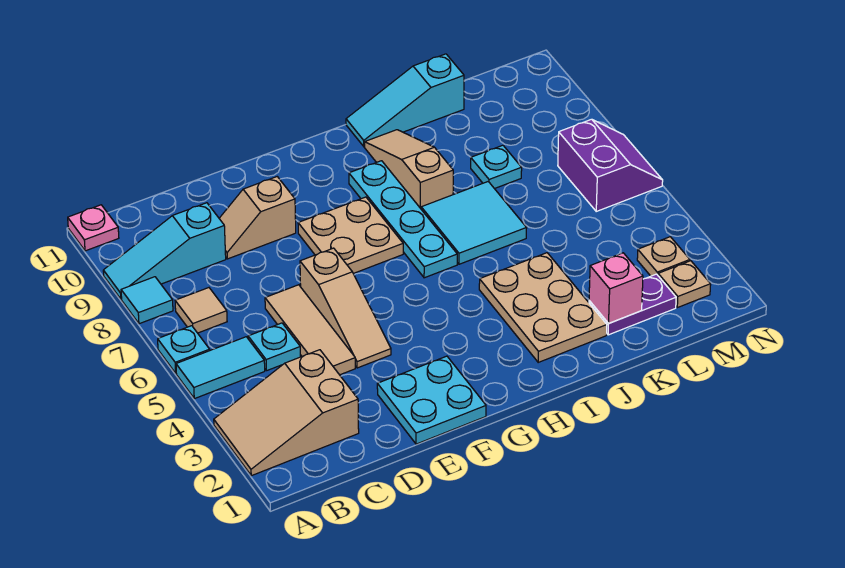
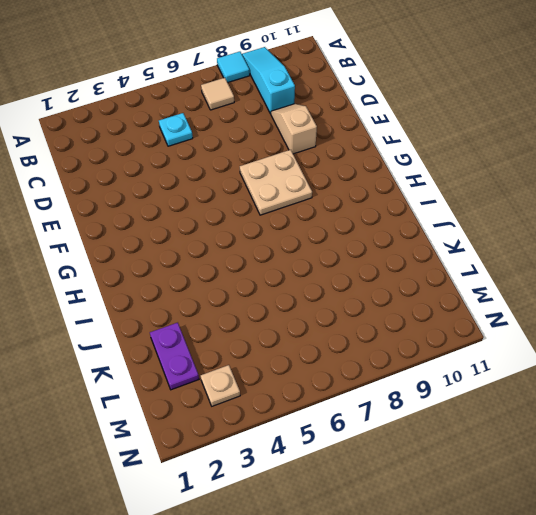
none -> tan slope A2:C3 level 1 top C
none -> cyan tile A5:B5 level 1
none -> cyan plate A6 level 1

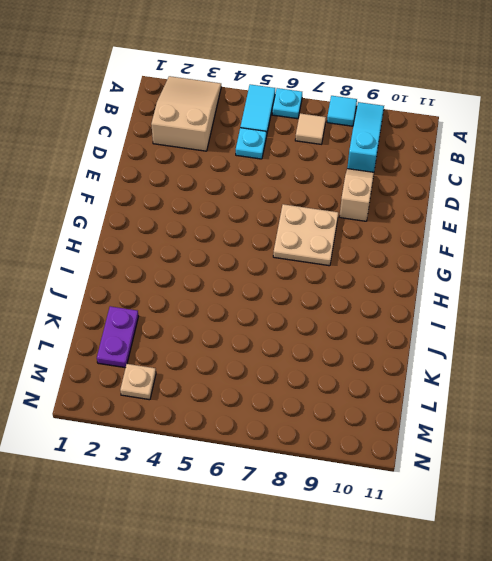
none -> pink plate A11 level 1
none -> tan tile D4:D6 level 1
none -> cyan plate E1:F2 level 1

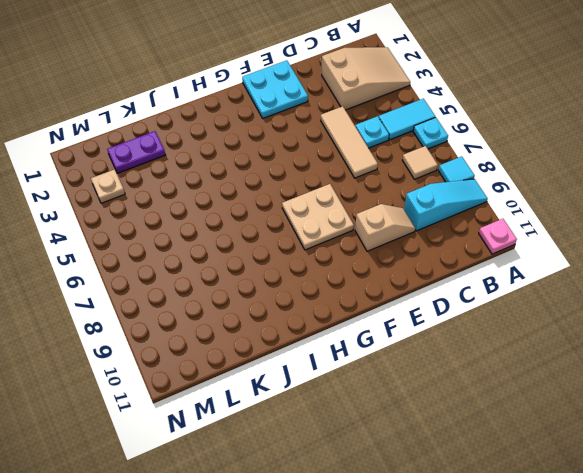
none -> tan slope E4:E6 level 1 top 6
none -> cyan plate H6:H9 level 1
none -> tan plate I2:J4 level 1

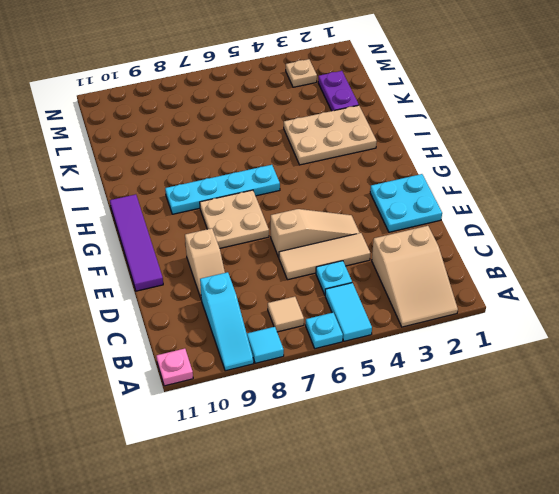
purple tile E11:H11 level 1 -> none
none -> cyan tile I6:J7 level 1
none -> tan slope I8:I10 level 1 top 8
none -> cyan slope I11:K11 level 1 top K

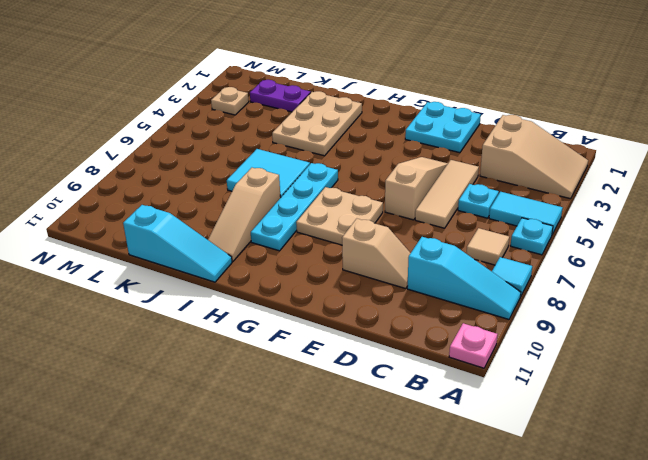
none -> cyan plate K8 level 1
none -> tan plate M2 level 1
none -> purple slope M6:N7 level 1 top M

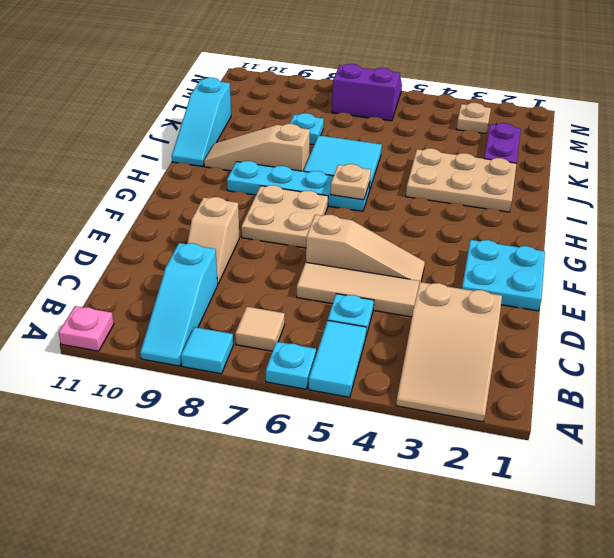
tan plate H6 level 2 -> tan plate M2 level 1
none -> pink brick K2 level 2

